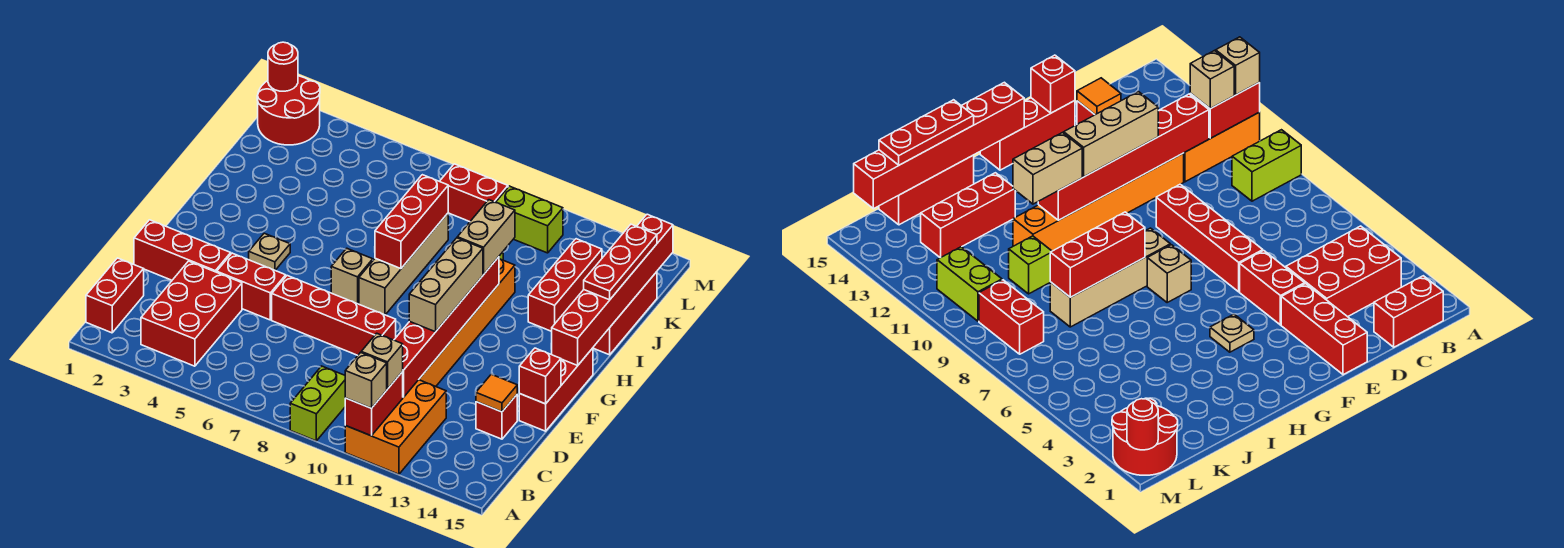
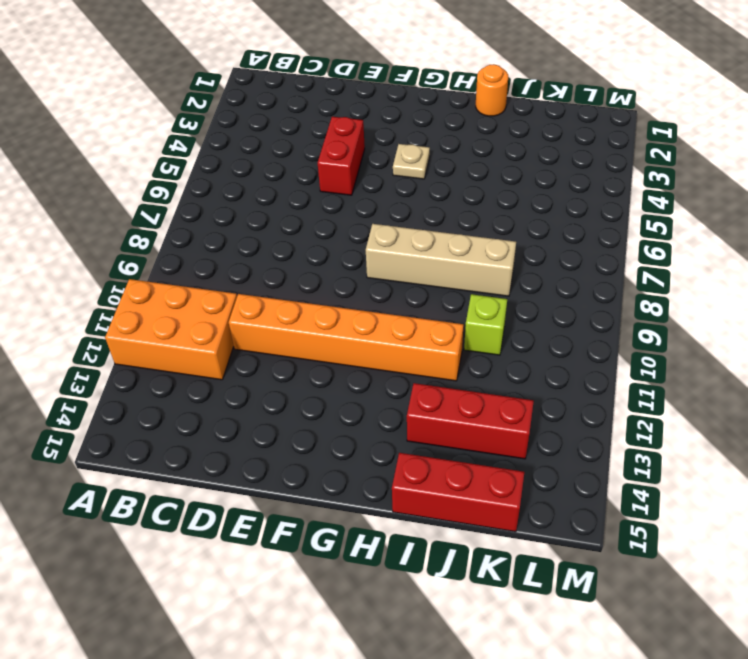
orange round brick I1 level 1 -> none
none -> lime brick A9:B9 level 1
none -> red brick B1:C1 level 1
none -> red brick B3:D4 level 1
none -> red brick D14 level 1

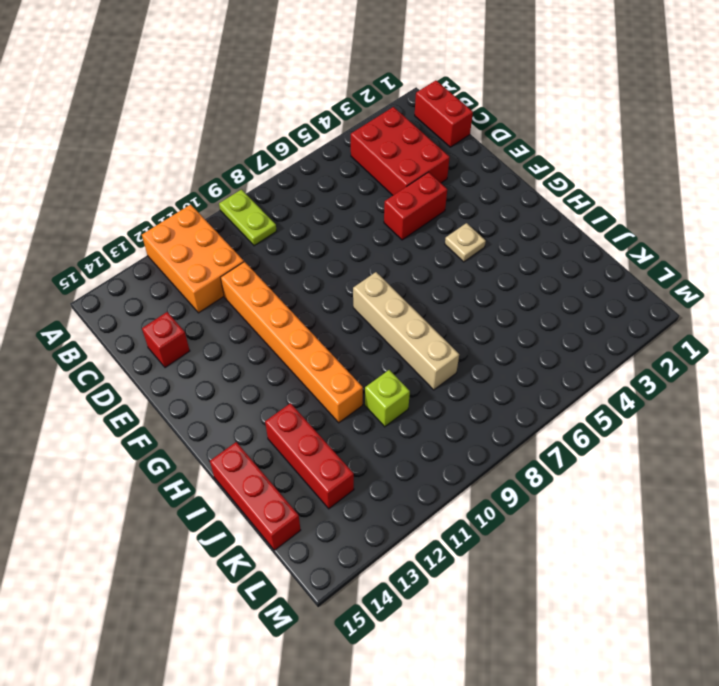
lime plate A9:B9 level 1 -> lime brick A9:B9 level 1
none -> red brick E1:E3 level 1
none -> red brick E6:E9 level 1
none -> red brick E15:G15 level 1
none -> tan brick G7 level 1

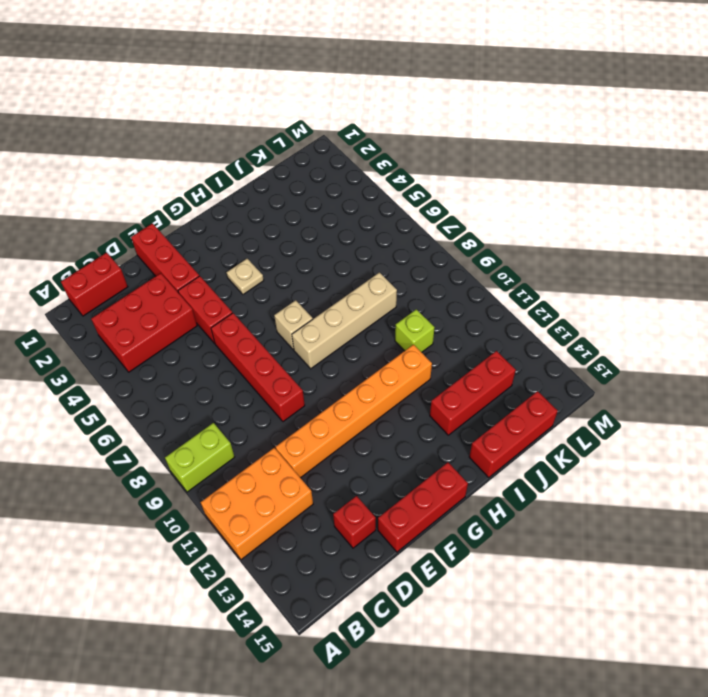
none -> red round brick L1:M2 level 1
none -> red brick L8:L9 level 1
none -> lime brick L10:L11 level 1
none -> red brick A11:B11 level 2

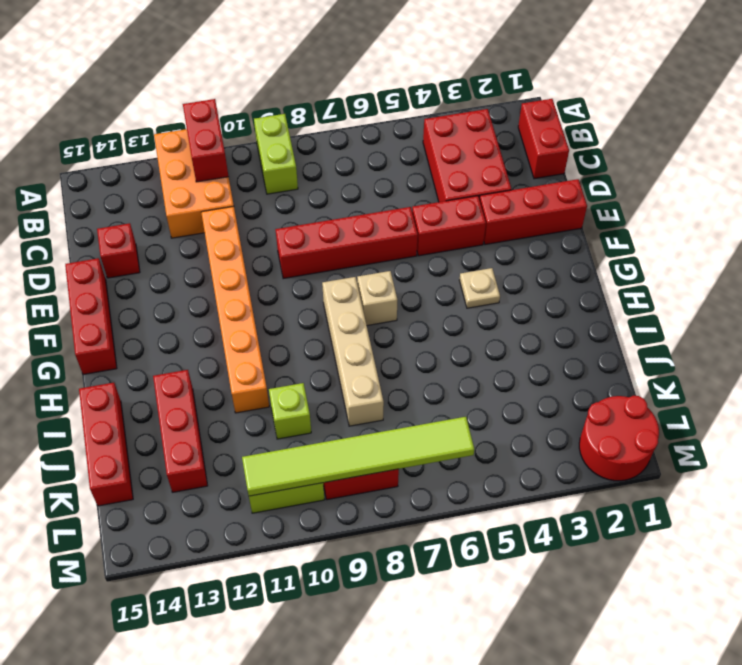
lime tile L6:L11 level 2 -> none
none -> red brick C11:H11 level 2
none -> orange tile D14 level 2
none -> red brick E15 level 2
none -> red brick G15:L15 level 2

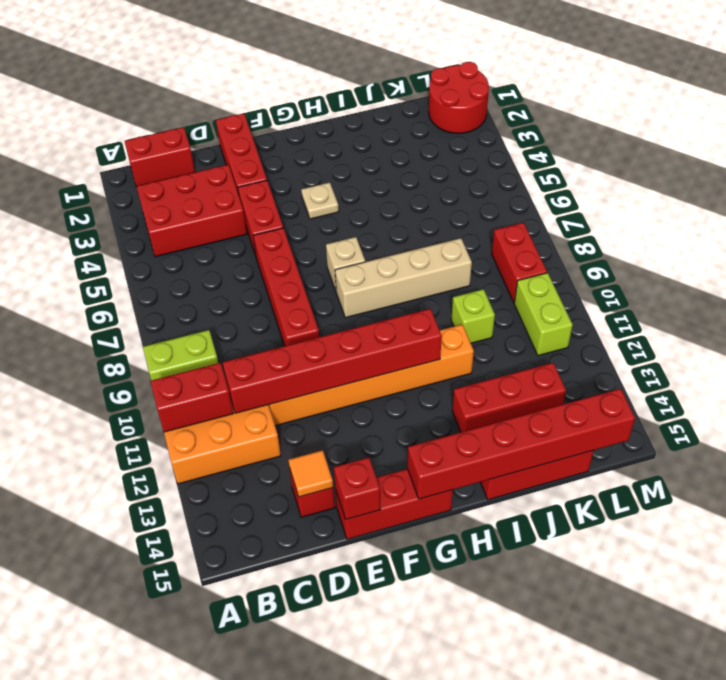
none -> red brick H8:J8 level 2
none -> red round brick M1 level 2
none -> tan brick A11 level 3
none -> tan brick B11 level 3

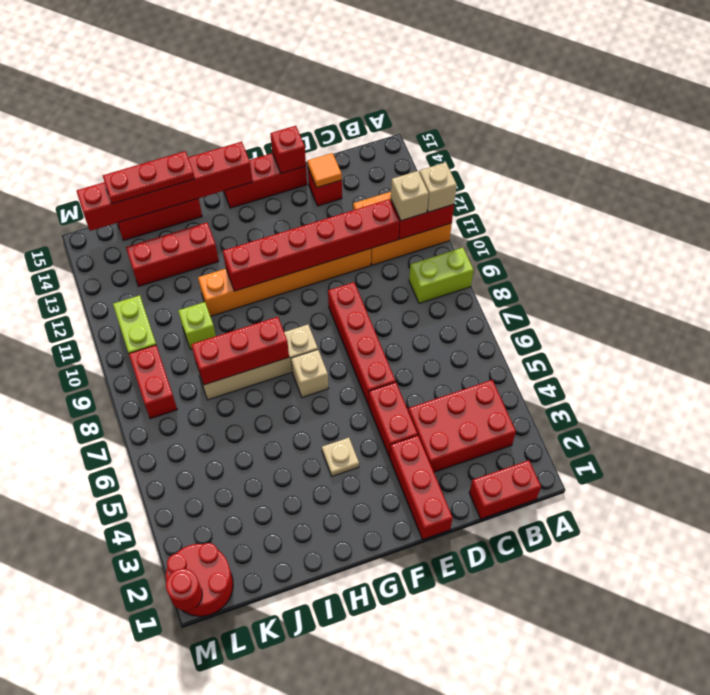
none -> tan brick E11:G11 level 3
none -> tan brick H11:I11 level 3

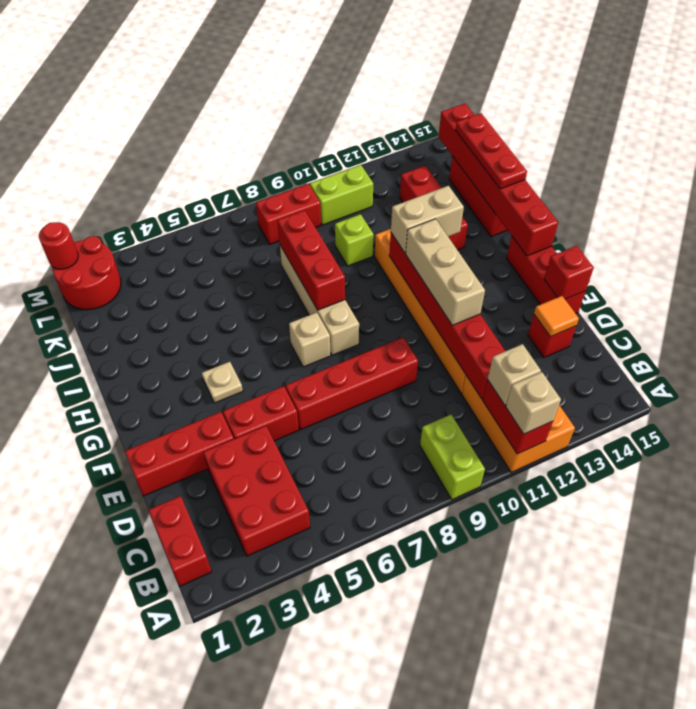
tan brick H11:H12 level 3 -> tan brick H11:I11 level 3

